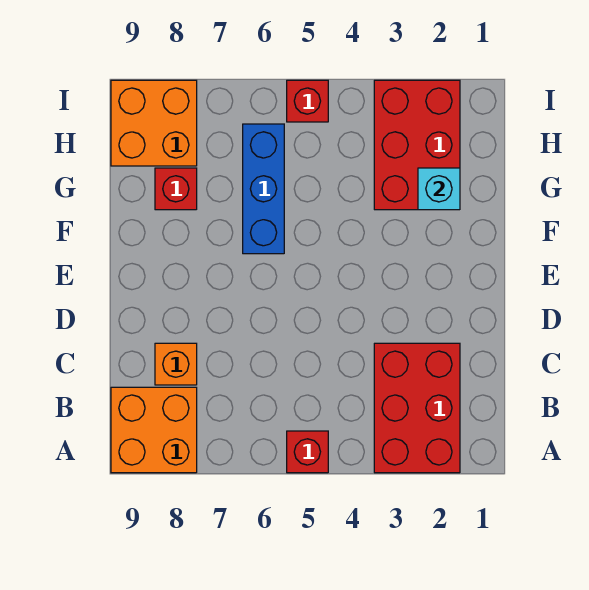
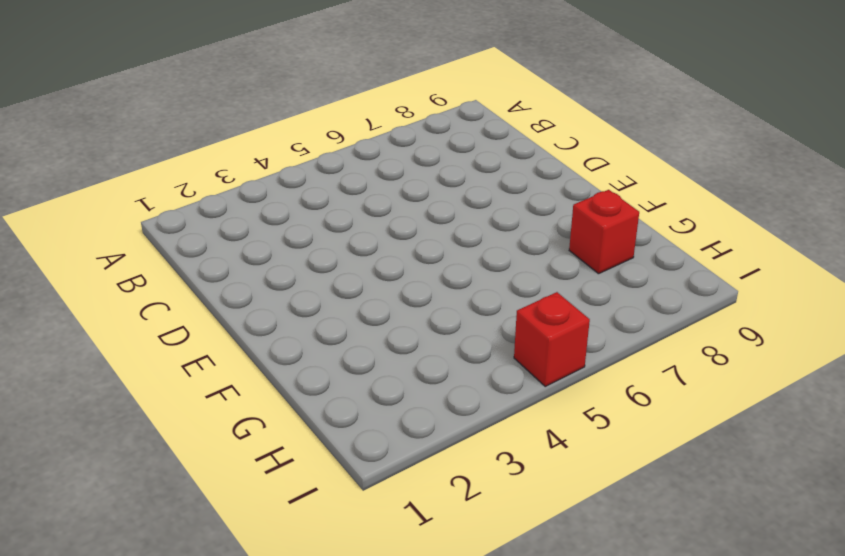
none -> red brick A2:C3 level 1
none -> red brick A5 level 1

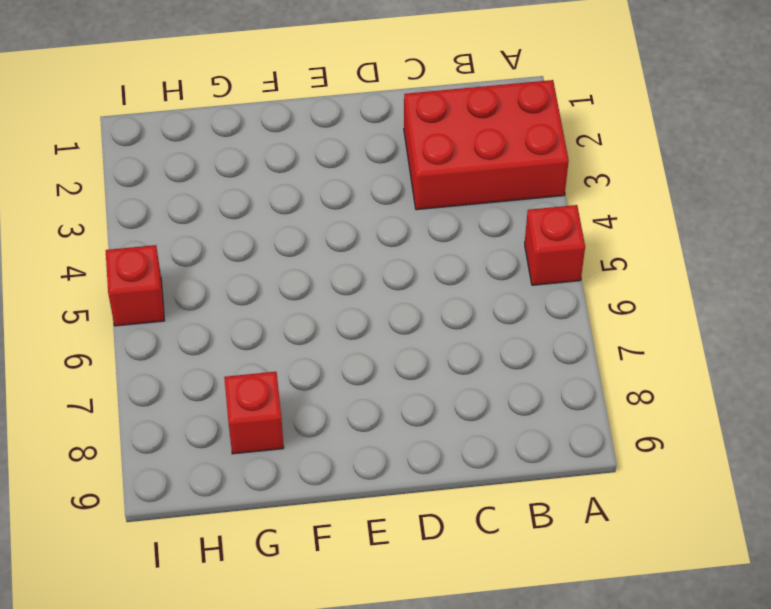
none -> orange brick A8:B9 level 1
none -> orange brick C8 level 1

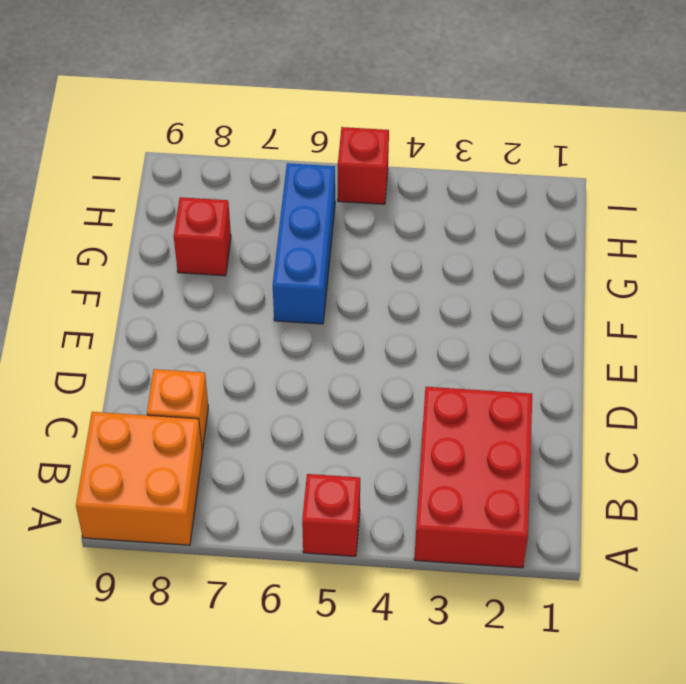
none -> red brick G2:I3 level 1
none -> orange brick H8:I9 level 1

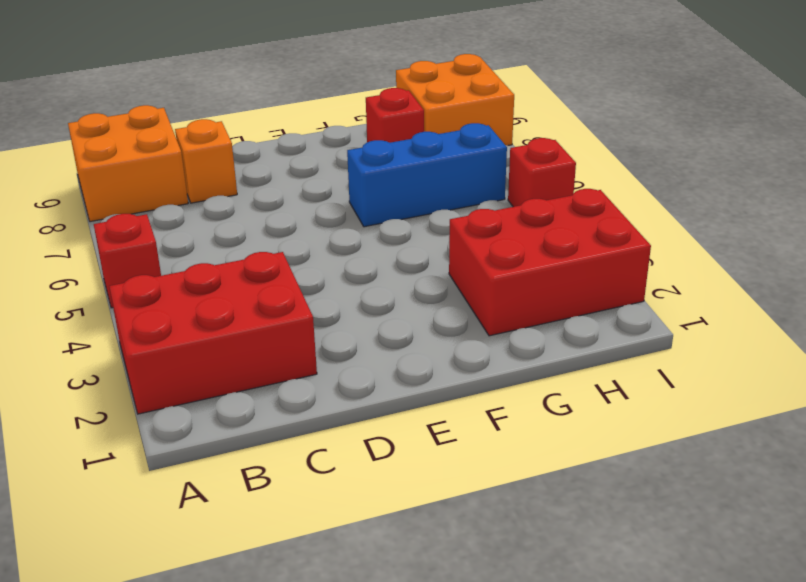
none -> cyan brick G2 level 2

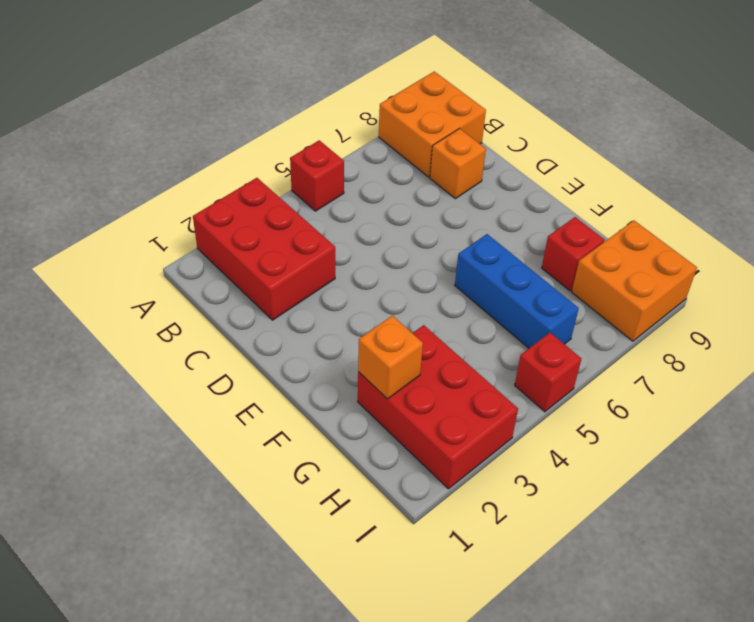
orange brick G2 level 2 -> cyan brick G2 level 2

